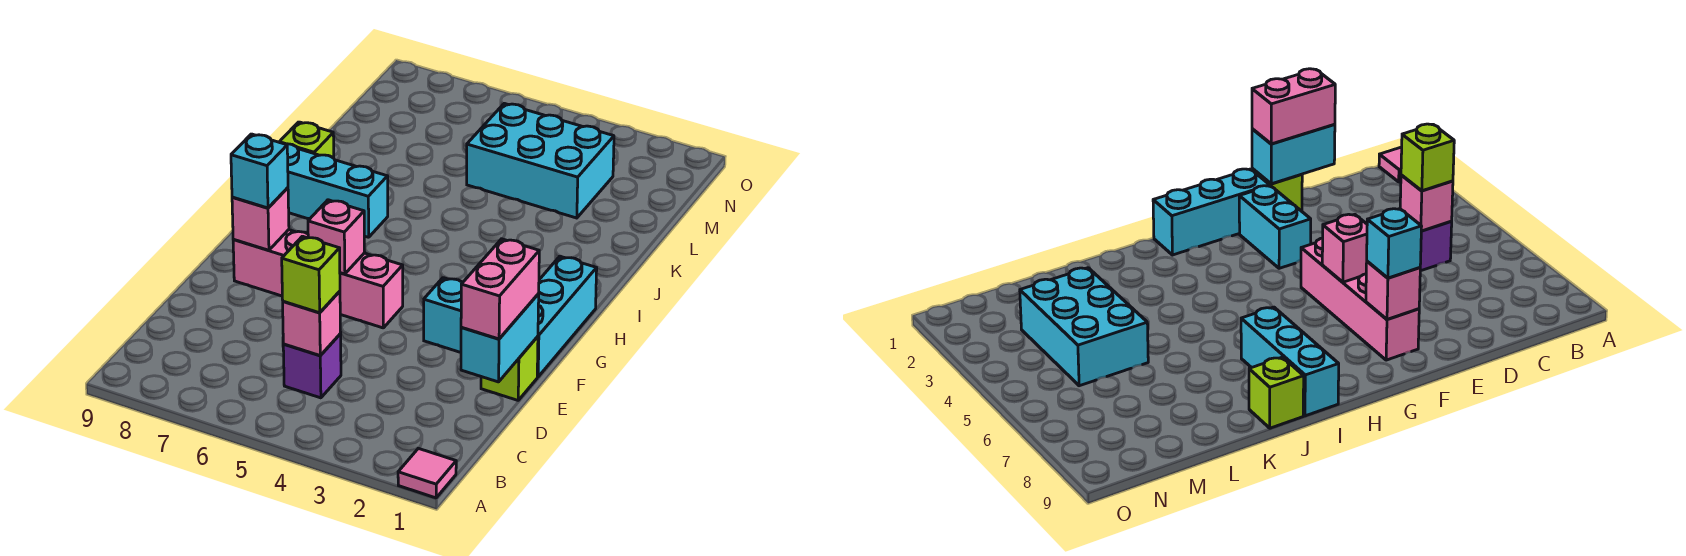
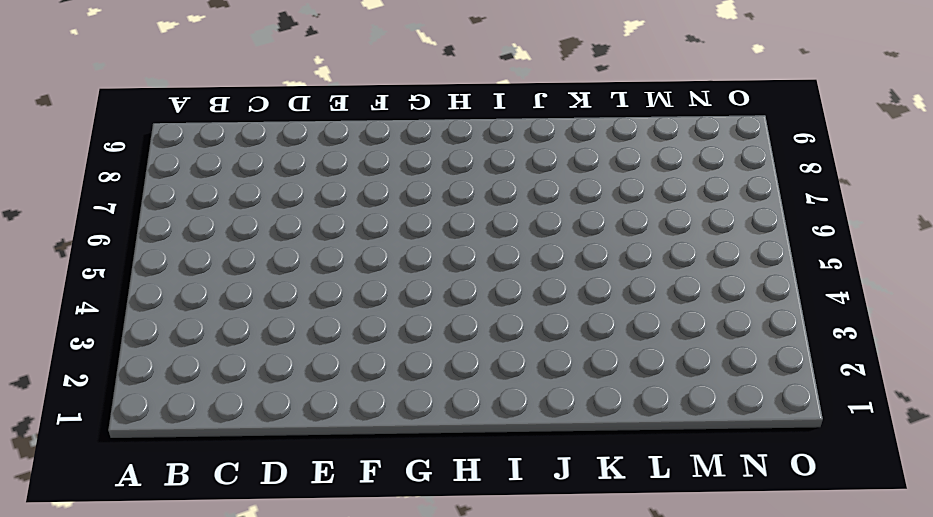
none -> pink tile A1 level 1
none -> purple brick C5 level 1
none -> lime brick E1 level 1

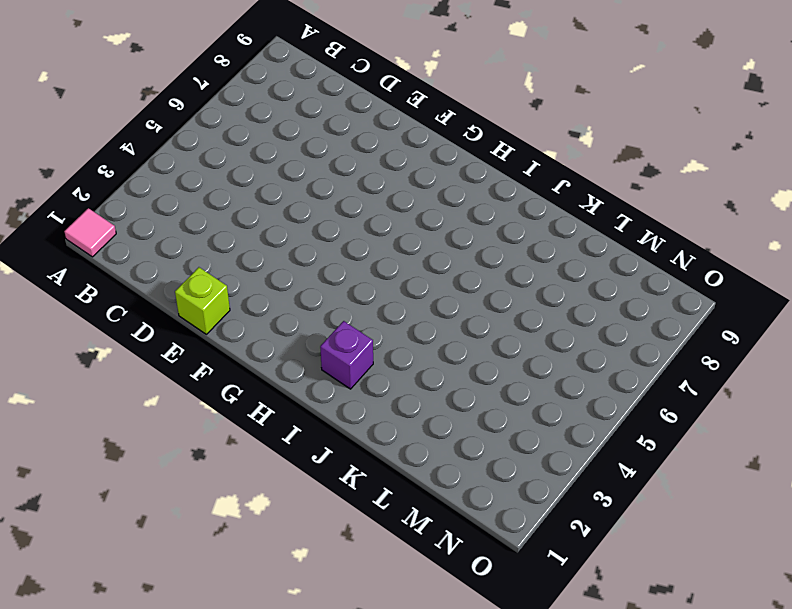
purple brick I2 level 1 -> purple brick C5 level 1
none -> cyan brick F1:H1 level 1
none -> cyan brick F2:F3 level 1
none -> pink brick F5:F8 level 1

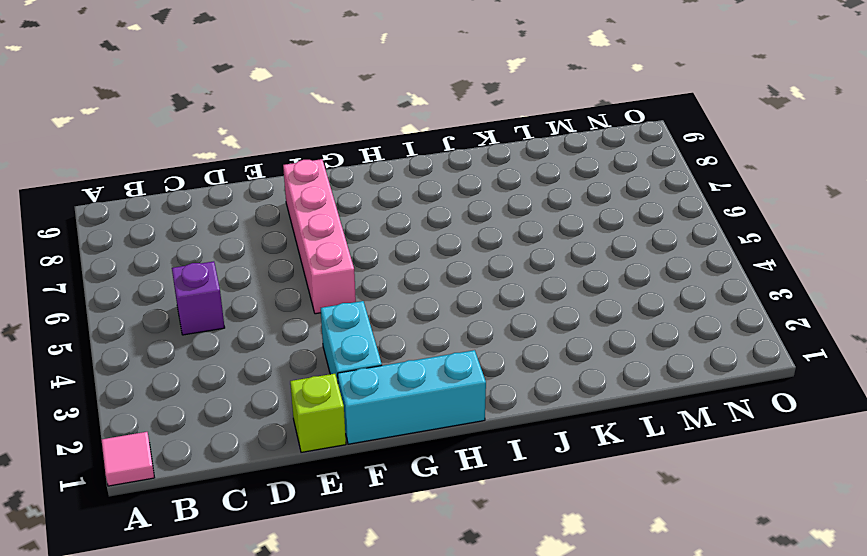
none -> cyan brick I7:I9 level 1
none -> lime brick J9 level 1
none -> cyan brick L3:M5 level 1

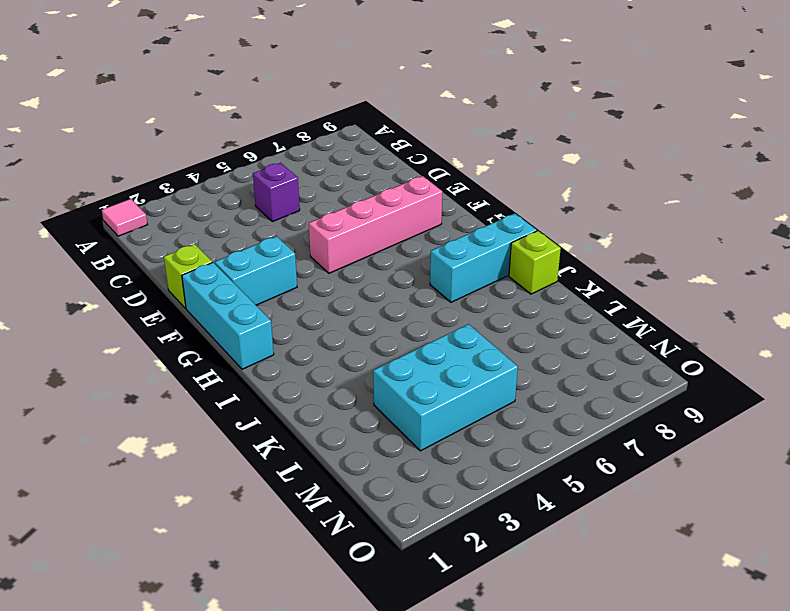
none -> pink brick C5 level 2
none -> cyan brick D1:E1 level 2
none -> pink brick F6 level 2

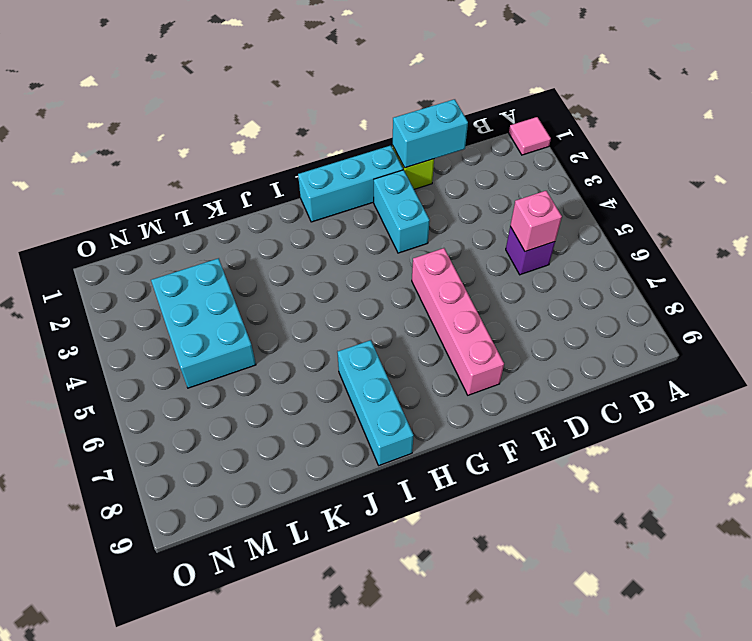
none -> lime brick J9 level 1
none -> pink brick F6 level 2
none -> pink brick F8 level 2

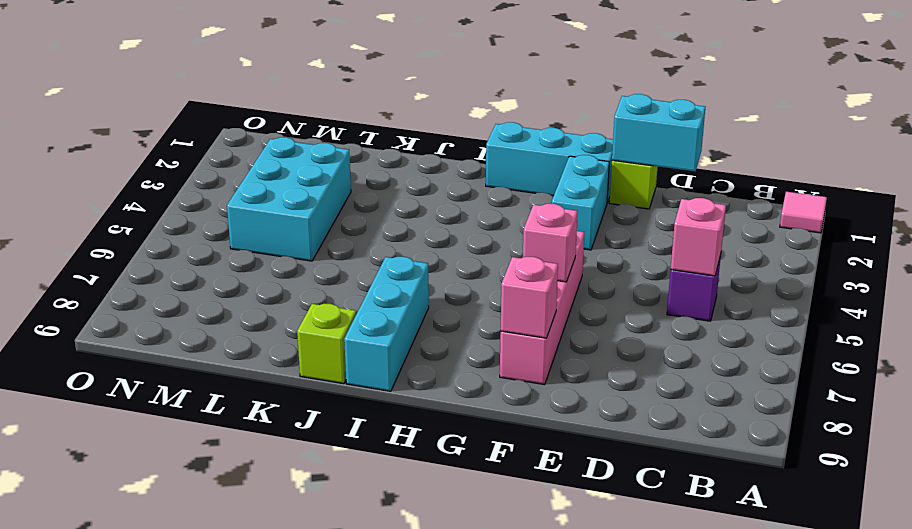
none -> lime brick C5 level 3
none -> pink brick D1:E1 level 3
none -> cyan brick F8 level 3

